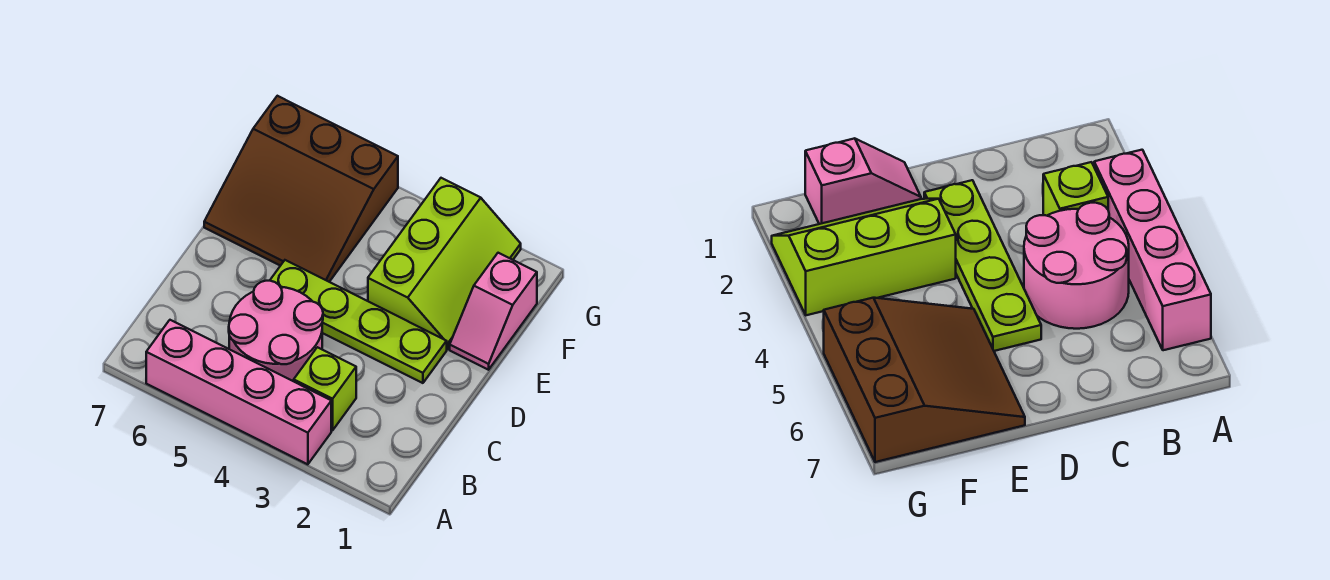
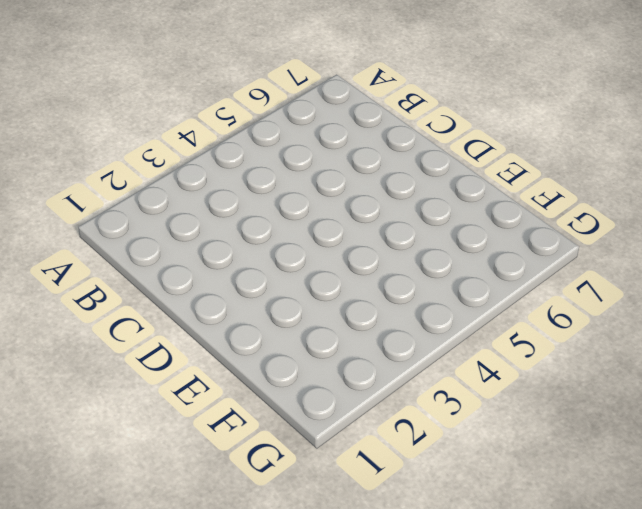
none -> pink brick A3:A6 level 1
none -> lime brick B3 level 1

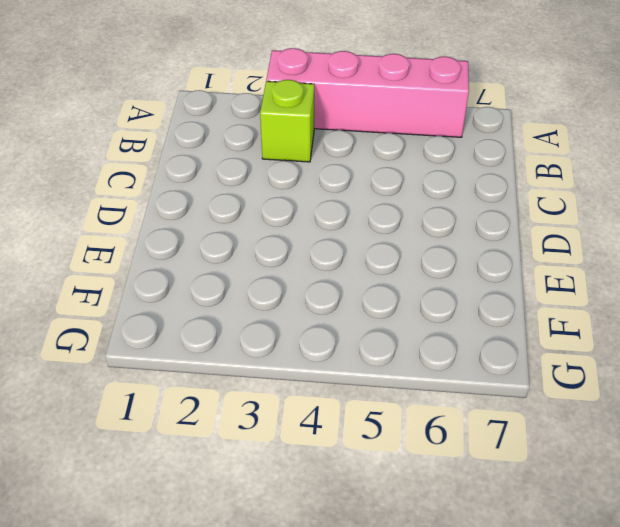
none -> pink round brick B4:C5 level 1
none -> lime plate D2:D5 level 1

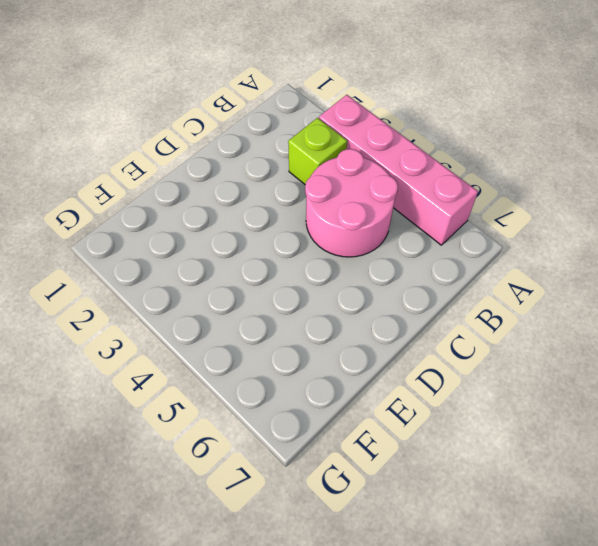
none -> lime plate D2:D5 level 1
none -> pink slope E1:F1 level 1 top F

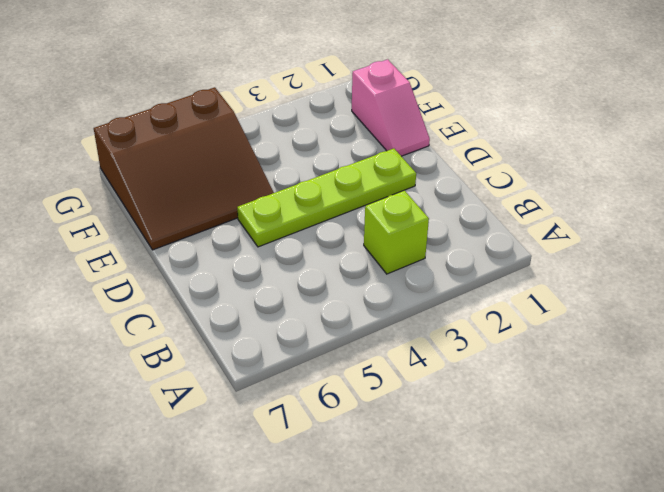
none -> pink brick A3:A6 level 1
none -> pink round brick B4:C5 level 1

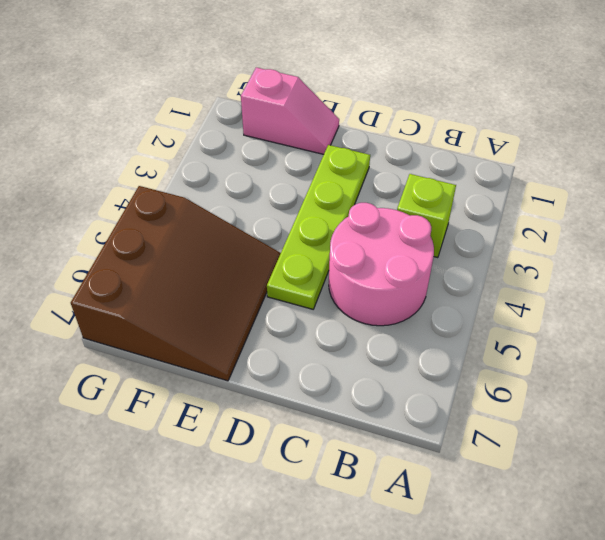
none -> pink brick A3:A6 level 1
none -> lime slope E2:G3 level 1 top 3

